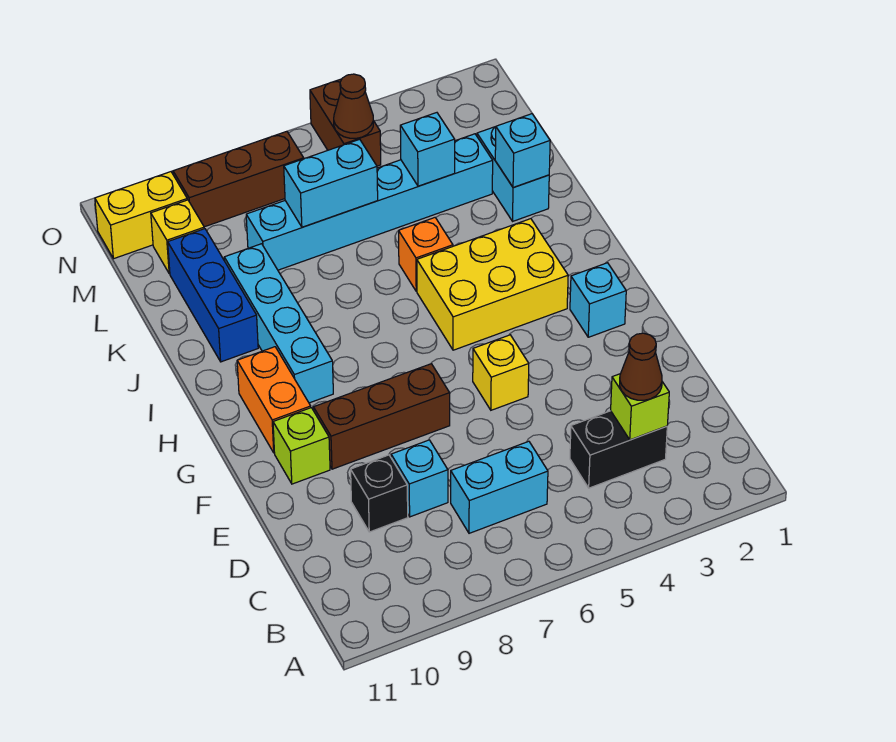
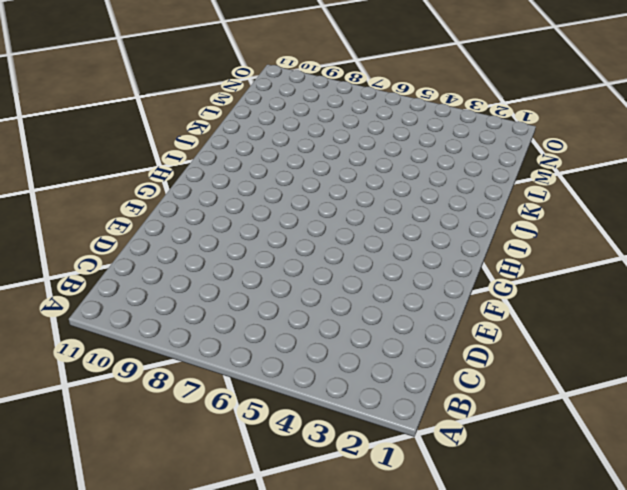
none -> black brick C3:C4 level 1
none -> cyan brick C6:C7 level 1
none -> cyan brick D8 level 1

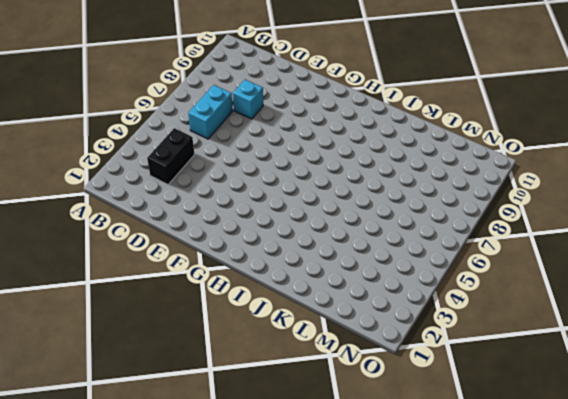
none -> black brick D9 level 1
none -> yellow brick F5 level 1
none -> brown brick F7:F9 level 1

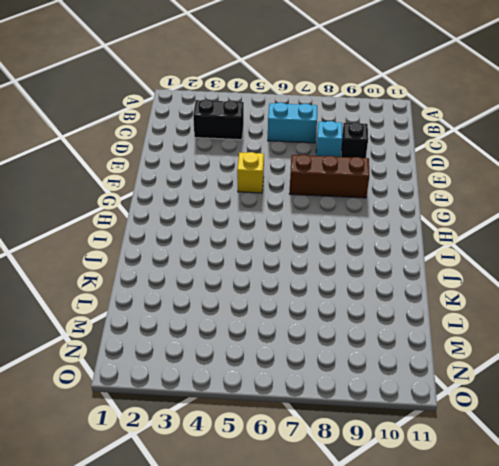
none -> lime brick F10 level 1
none -> cyan brick G2 level 1
none -> orange brick G10:H10 level 1

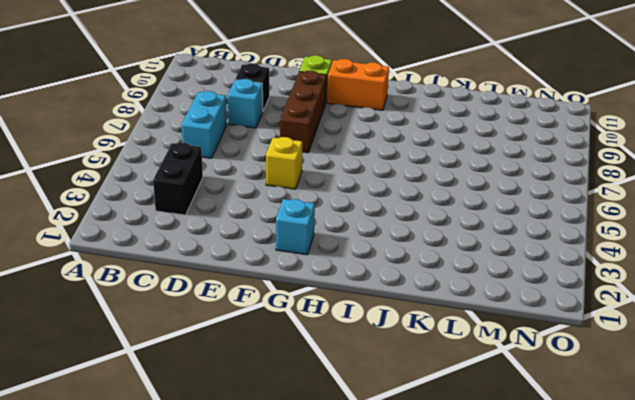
none -> yellow brick H3:I5 level 1
none -> cyan brick H9:K9 level 1
none -> orange brick J5 level 1

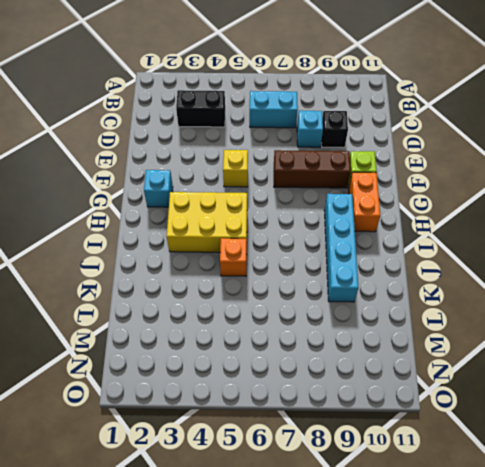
none -> blue brick J10:L10 level 1
none -> cyan brick K2:L2 level 1
none -> cyan brick L3:L8 level 1

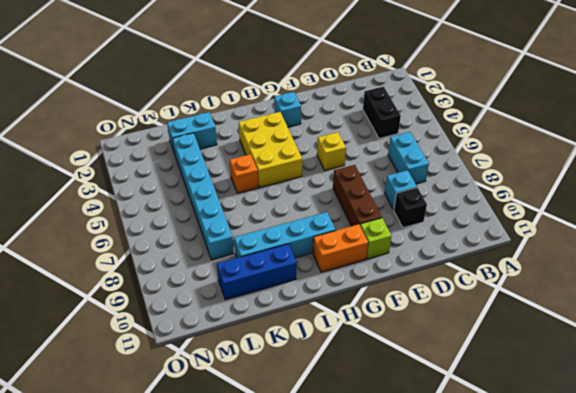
none -> yellow brick M10 level 1
none -> brown brick N5:O5 level 1
none -> brown brick N7:N9 level 1

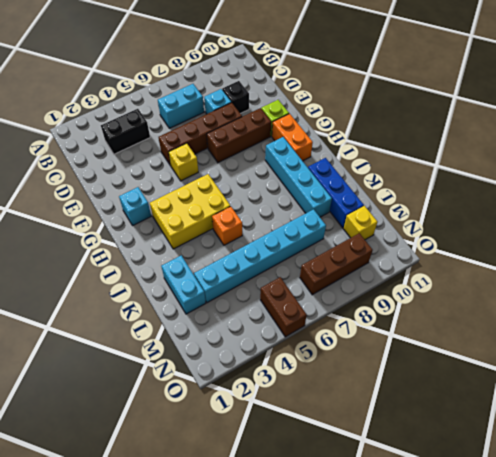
brown brick E5:E8 level 1 -> none
none -> yellow brick N10:N11 level 1
none -> lime brick C3 level 2
none -> cyan brick K2 level 2

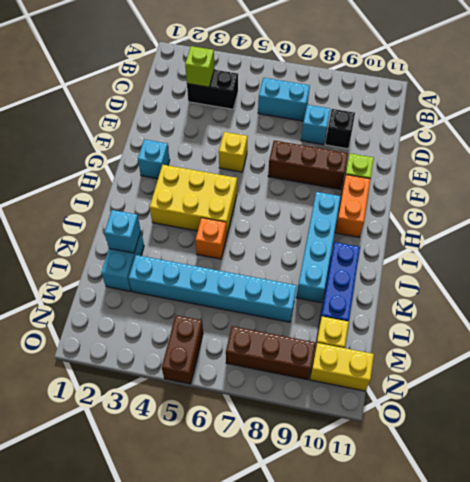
none -> cyan brick L4 level 2
none -> cyan brick L6:L7 level 2
none -> brown cone N5 level 2

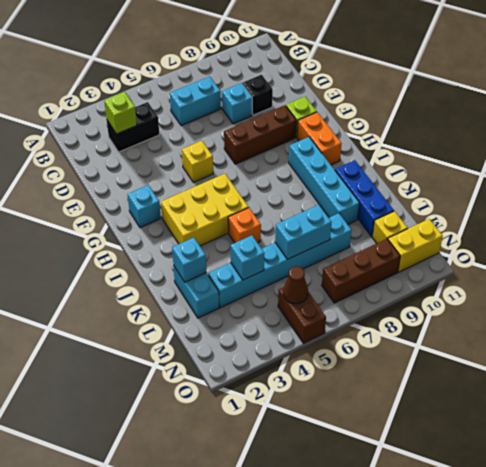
none -> brown cone C3 level 3

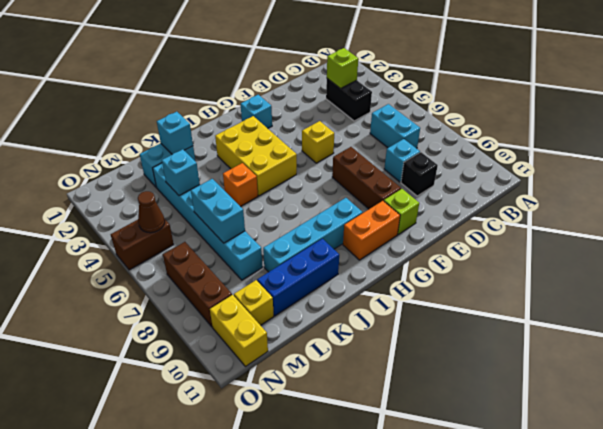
none -> brown cone C3 level 3

